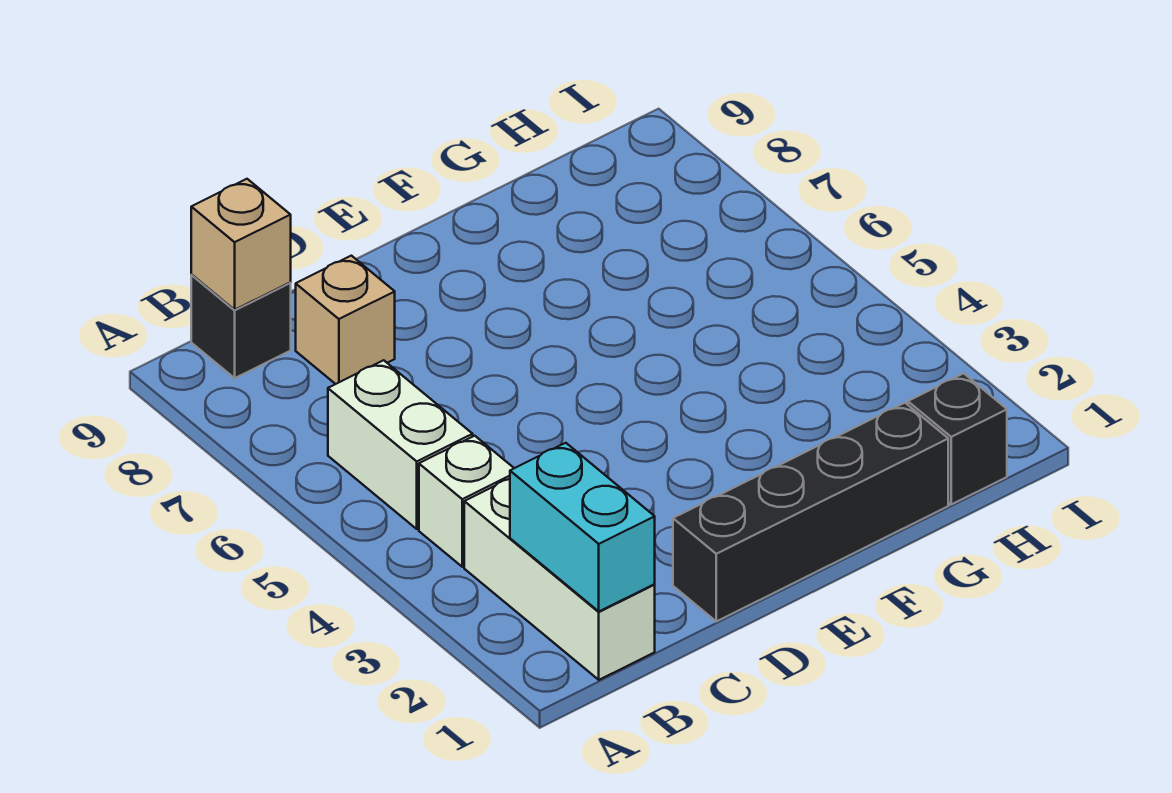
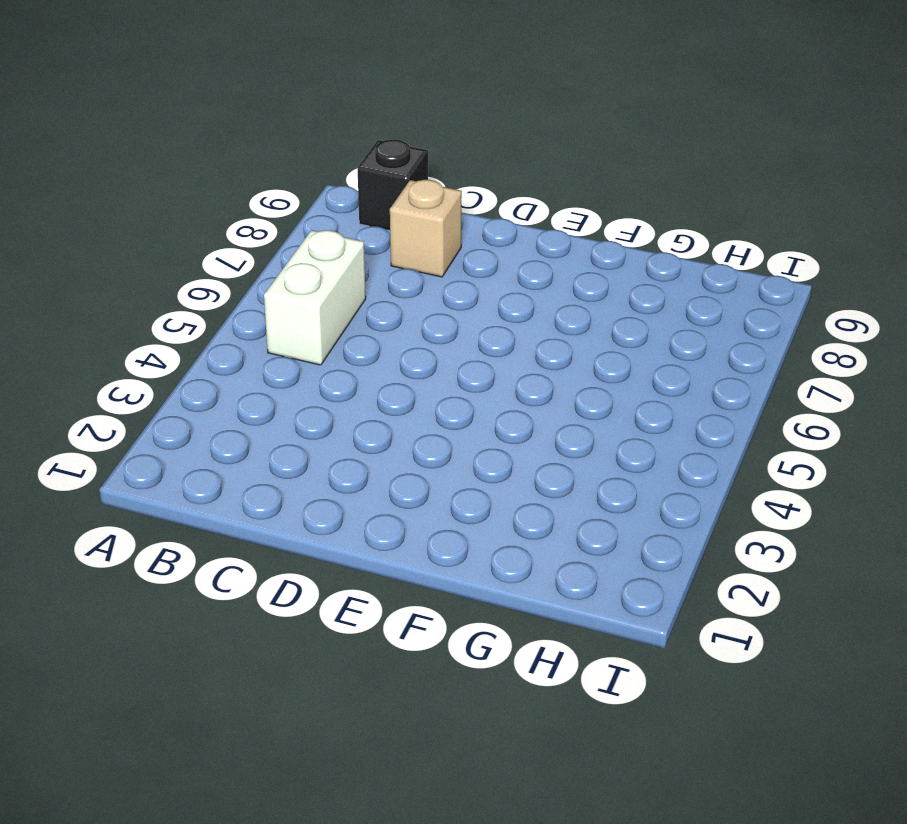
none -> white brick B1:B3 level 1
none -> white brick B4 level 1

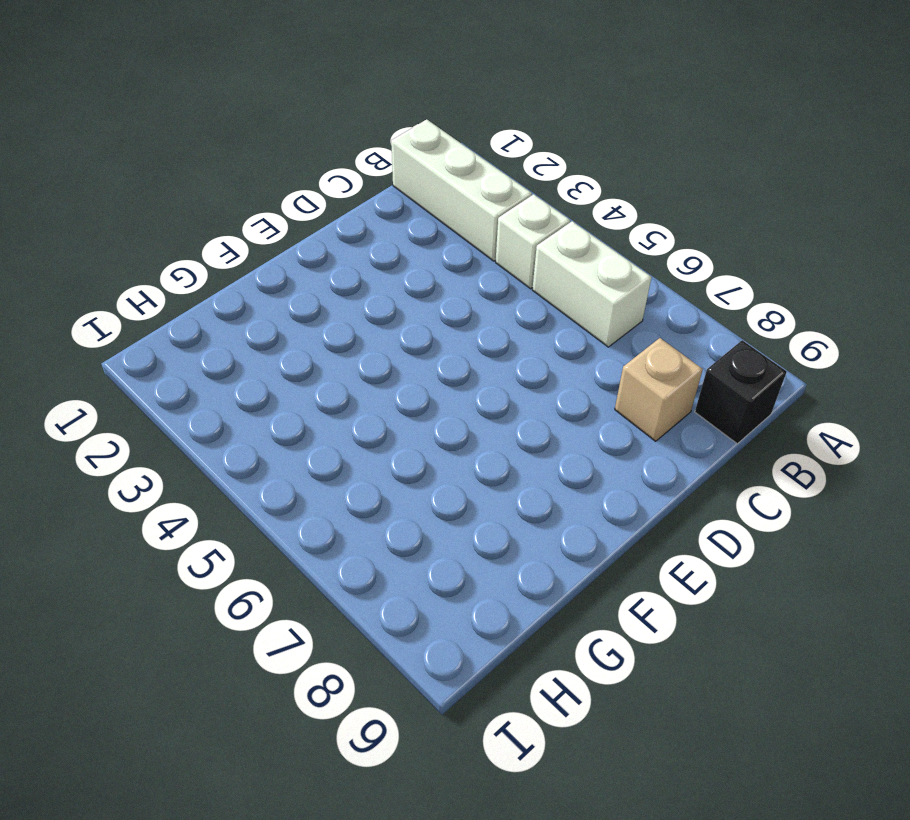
none -> black brick D1:G1 level 1
none -> black brick H1 level 1

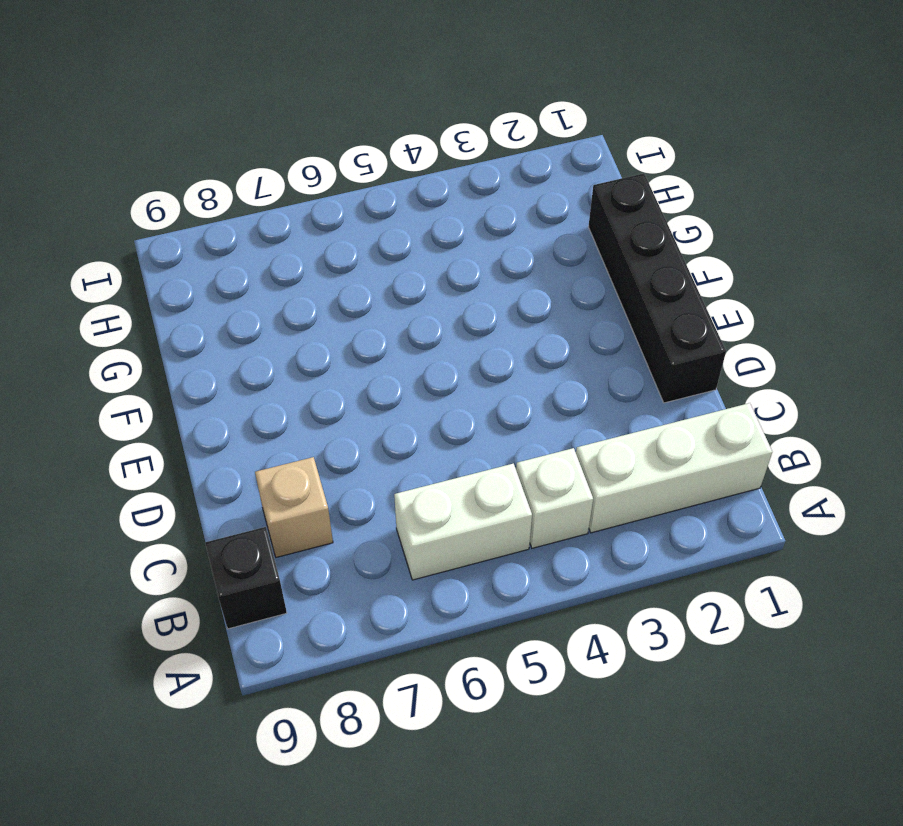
none -> black brick H1 level 1
none -> cyan brick B1:B2 level 2

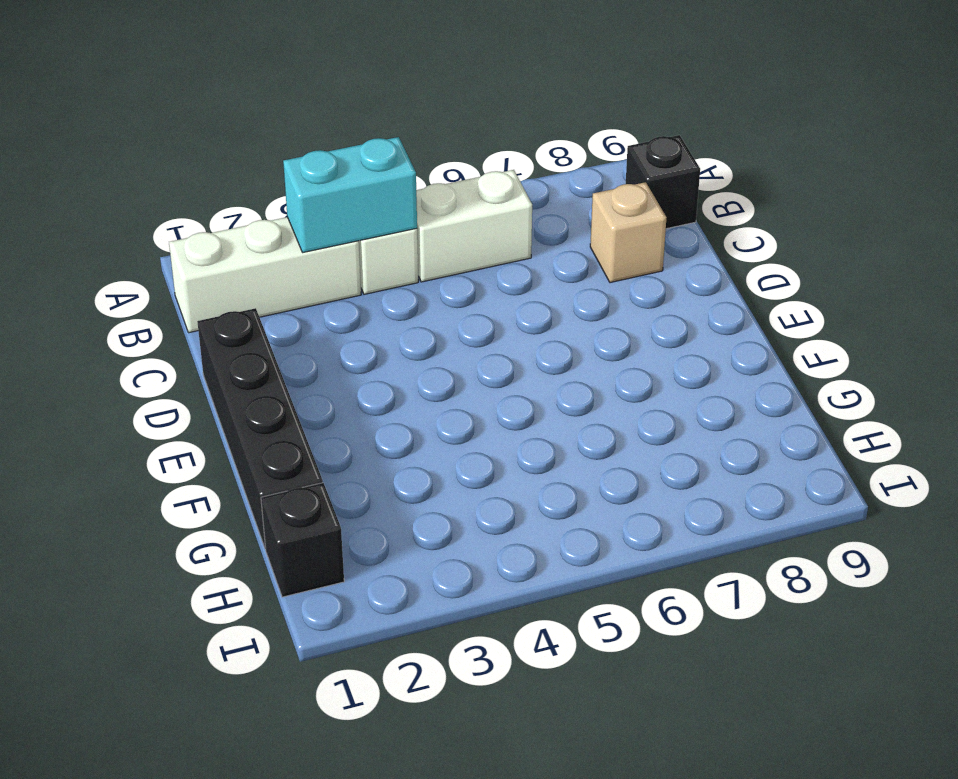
cyan brick B3:B4 level 2 -> cyan brick B1:B2 level 2
none -> tan brick B9 level 2

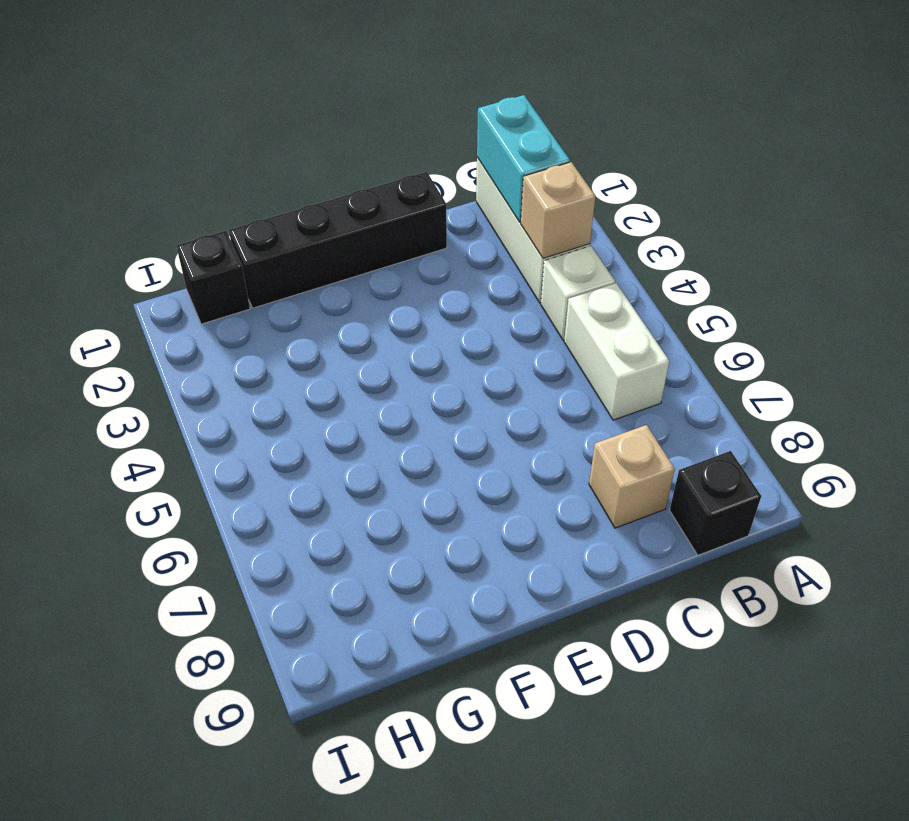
tan brick B3 level 2 -> tan brick B9 level 2

